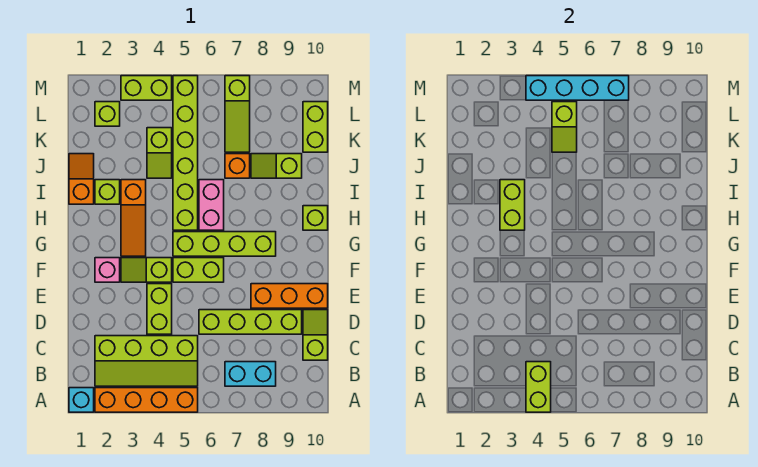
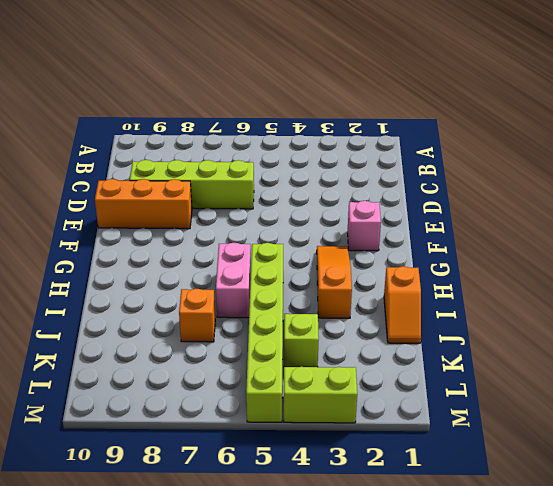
none -> cyan brick A1 level 1
none -> orange brick A2:A5 level 1
none -> lime slope B2:C5 level 1 top C

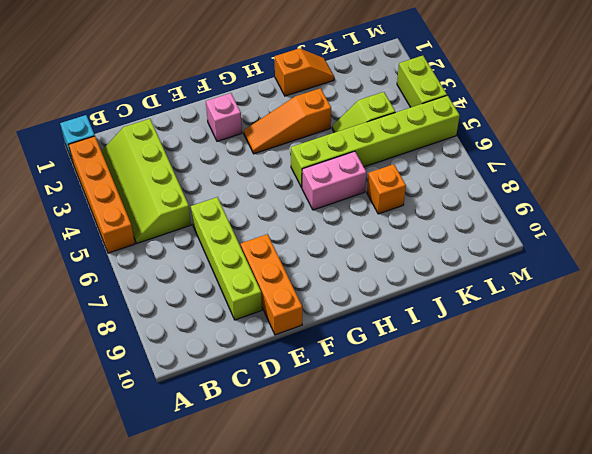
none -> cyan brick B7:B8 level 1
none -> lime slope C10:D10 level 1 top C
none -> lime brick D4:E4 level 1

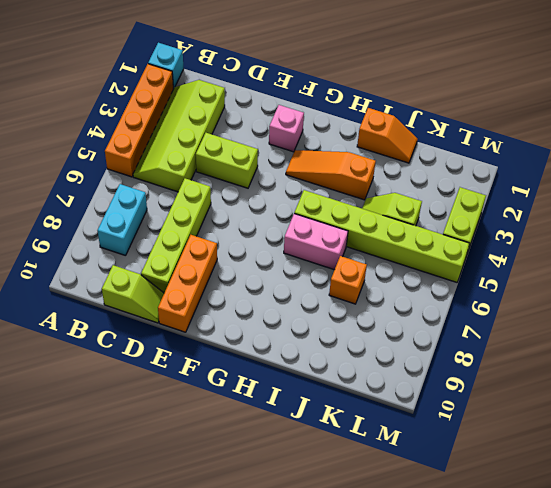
none -> lime slope F3:F4 level 1 top 4
none -> lime brick F5:F6 level 1
none -> lime brick G5:G8 level 1

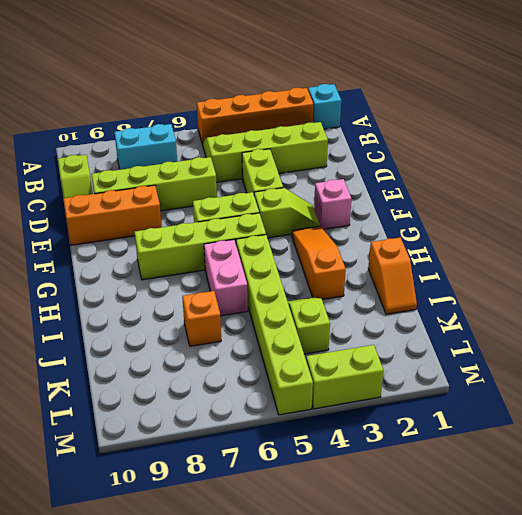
none -> lime brick H10 level 1
none -> lime brick I2 level 1
none -> lime slope J8:J9 level 1 top 9

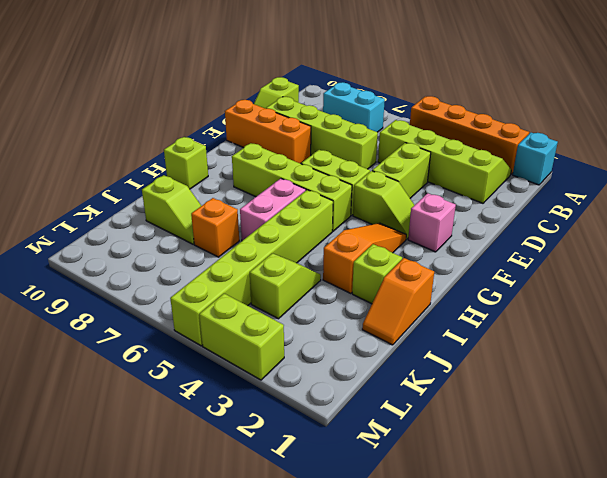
none -> lime slope K7:M7 level 1 top M
none -> lime brick K10:L10 level 1
none -> lime brick L2 level 1

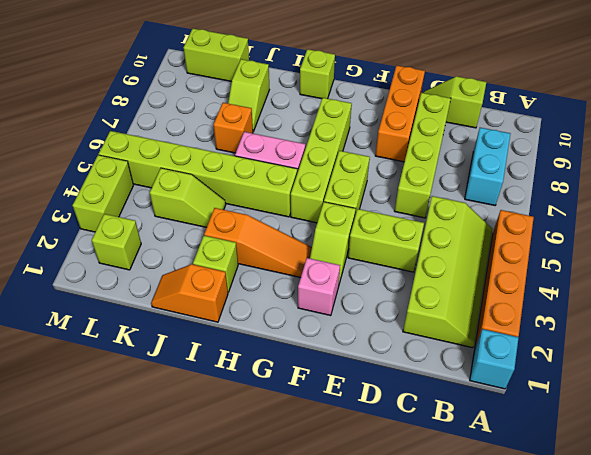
none -> lime slope K7:M7 level 1 top M
none -> lime brick A4:B4 level 2
none -> lime brick H3:I3 level 2

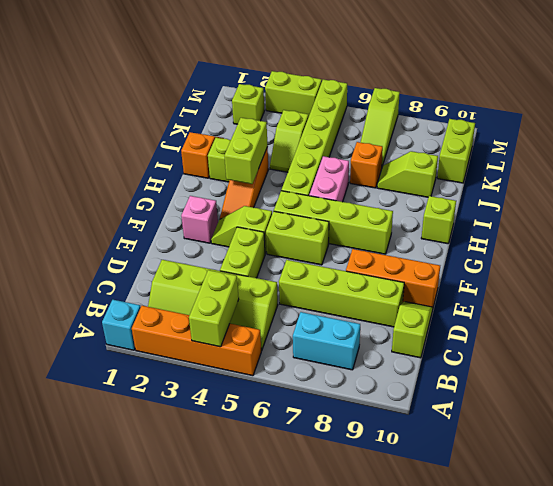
none -> lime slope K5:L5 level 2 top L
none -> cyan brick M4:M7 level 2

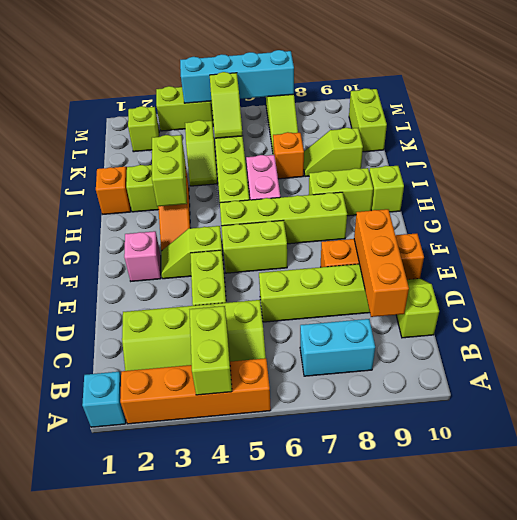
orange brick C9:E9 level 2 -> none
lime brick H8:H9 level 1 -> none

